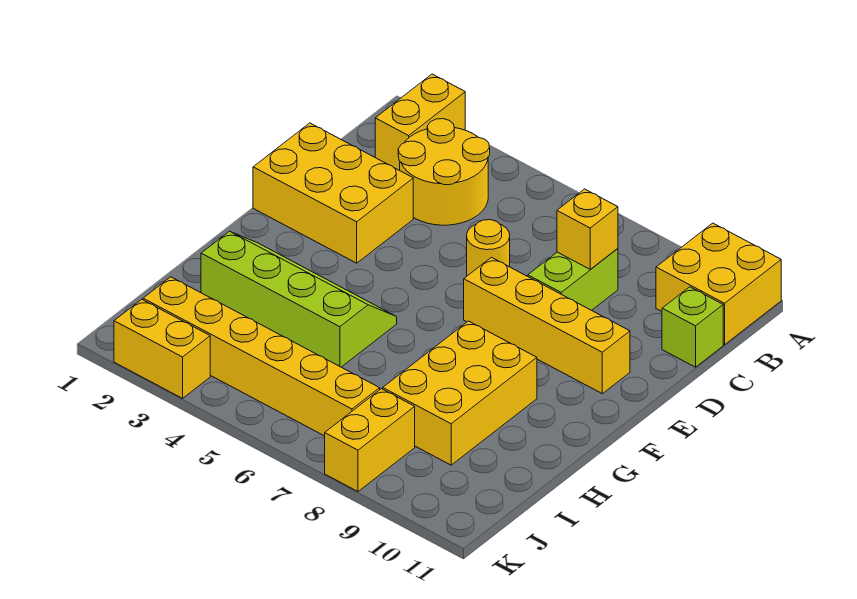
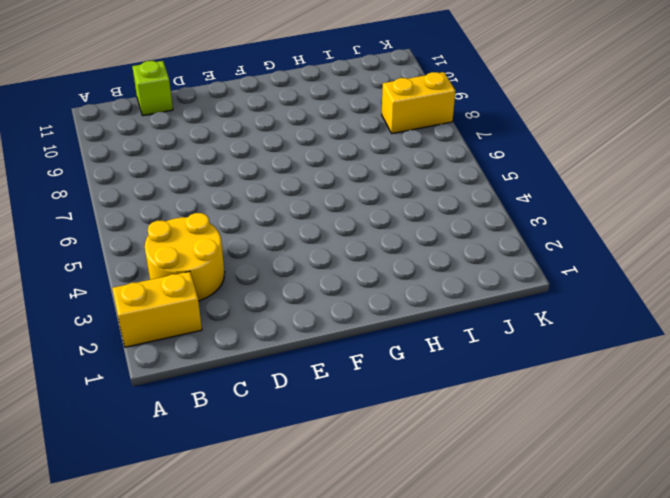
none -> yellow brick A10:B11 level 1
none -> lime brick C8:D8 level 1
none -> yellow brick D1:E3 level 1

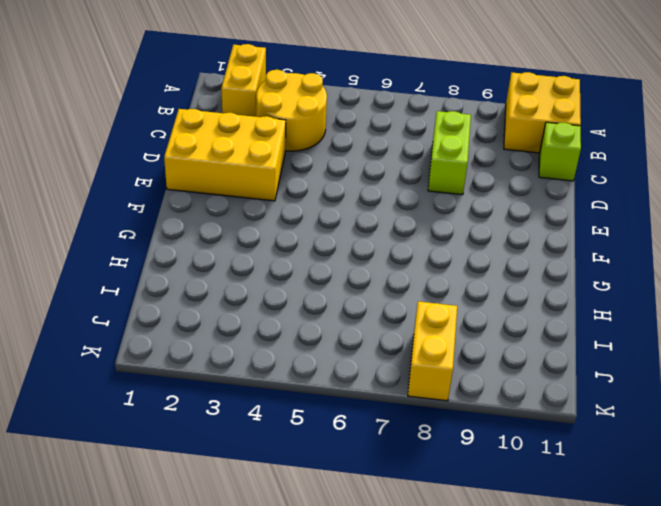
none -> yellow round brick D6 level 1
none -> yellow brick E7:E10 level 1
none -> lime slope G2:H5 level 1 top H

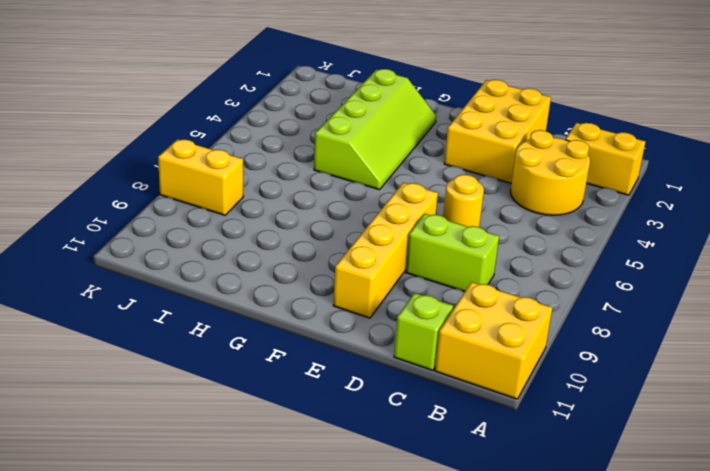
none -> yellow brick G8:I9 level 1
none -> yellow brick J2:J7 level 1
none -> yellow brick K2:K3 level 1

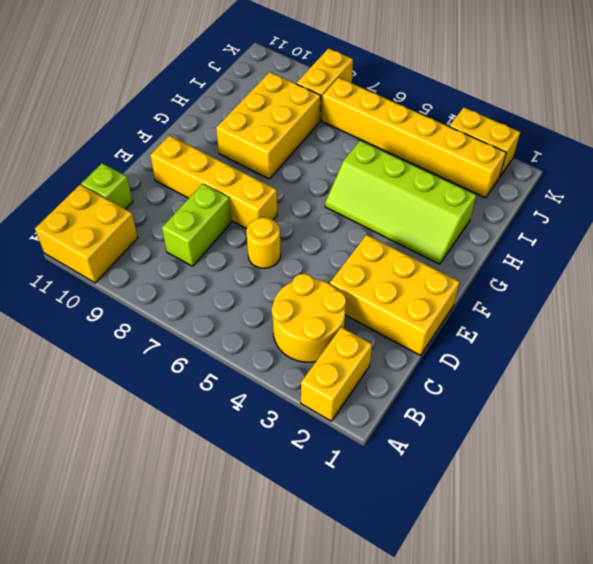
none -> yellow brick C8 level 2

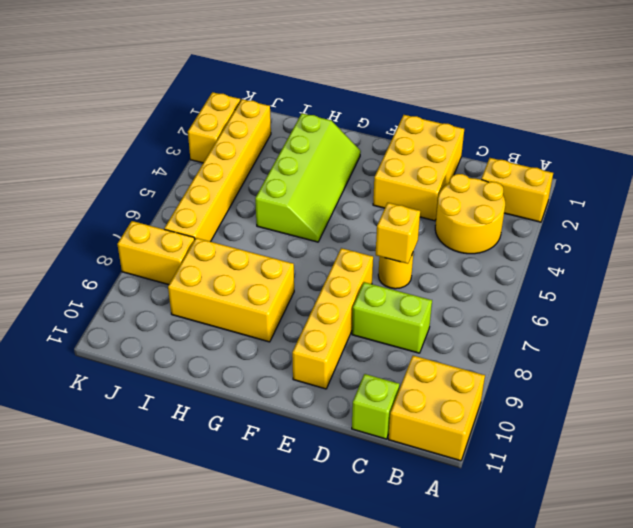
yellow brick D6 level 2 -> yellow brick C8 level 2

